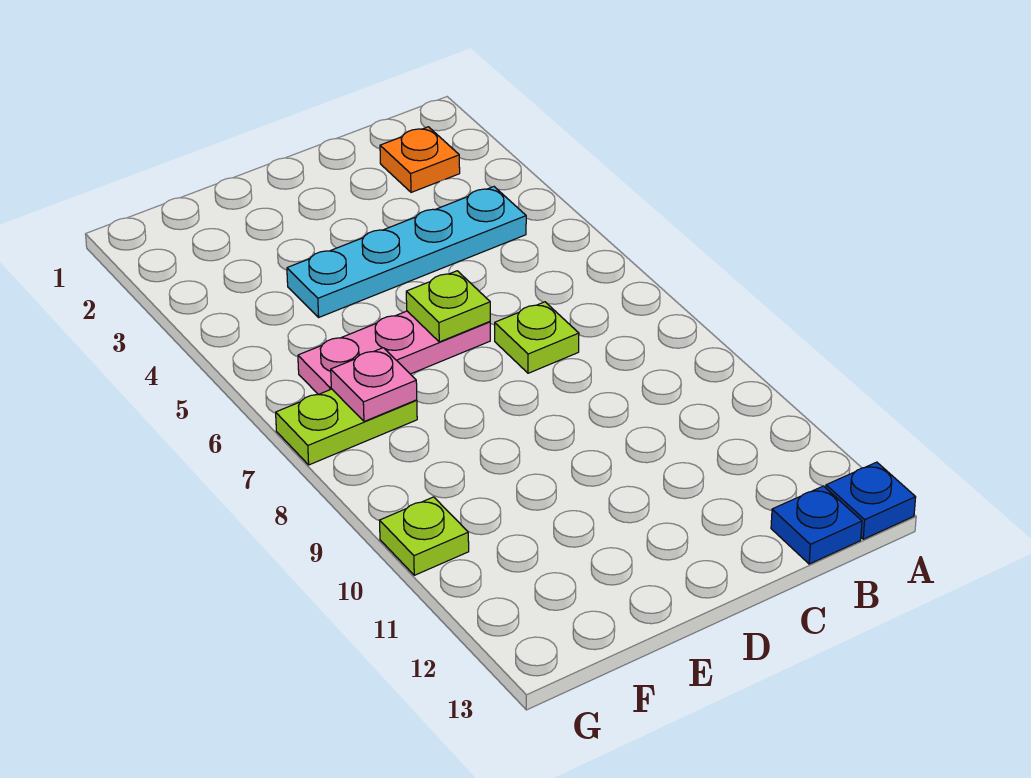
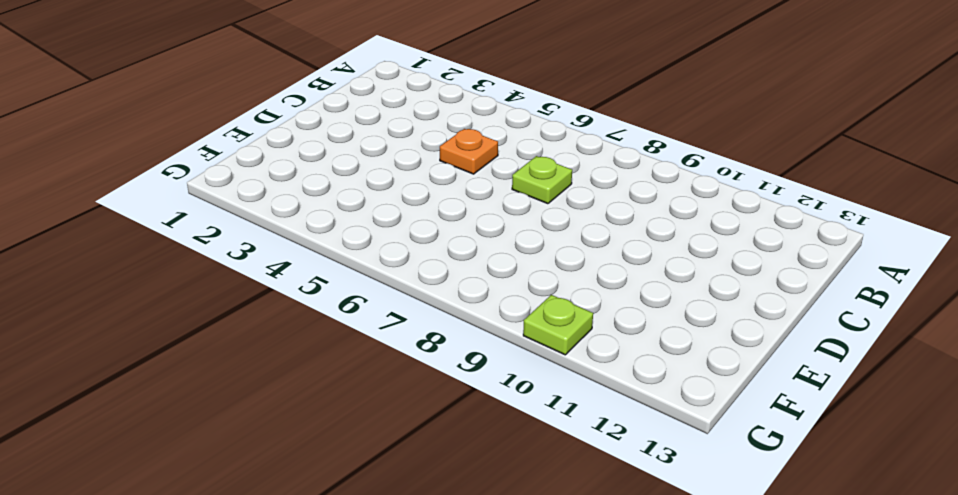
orange plate C5 level 1 -> orange plate B2 level 1
none -> blue plate A13 level 1
none -> cyan plate B4:E4 level 1

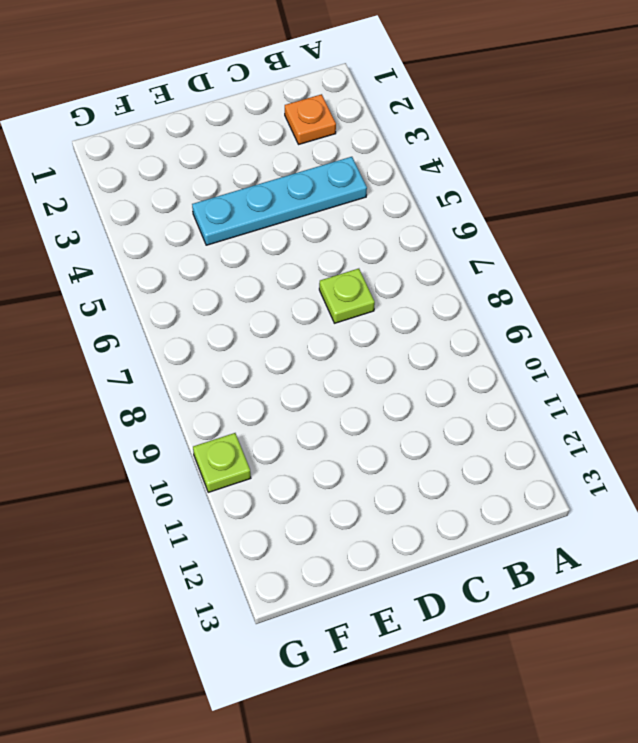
none -> blue plate A13 level 1
none -> blue plate B13 level 1

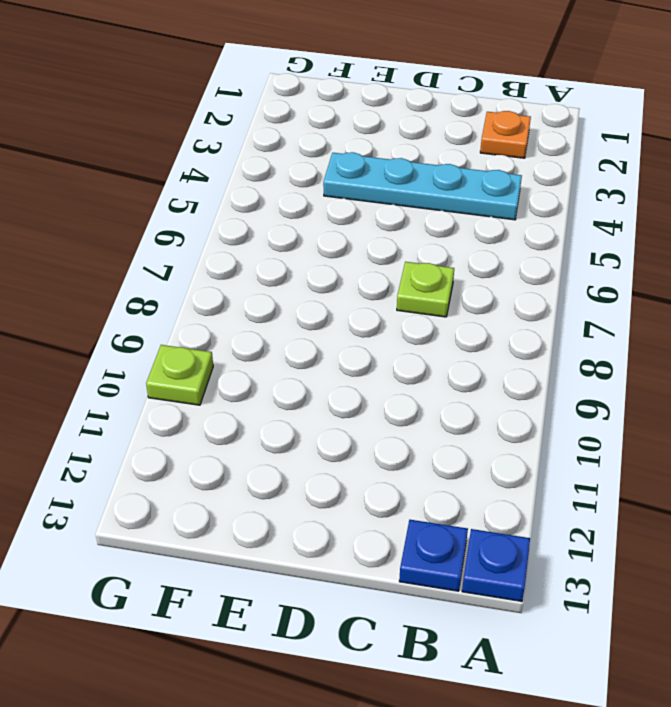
none -> pink plate D6:F6 level 1
none -> lime plate F7:G7 level 1

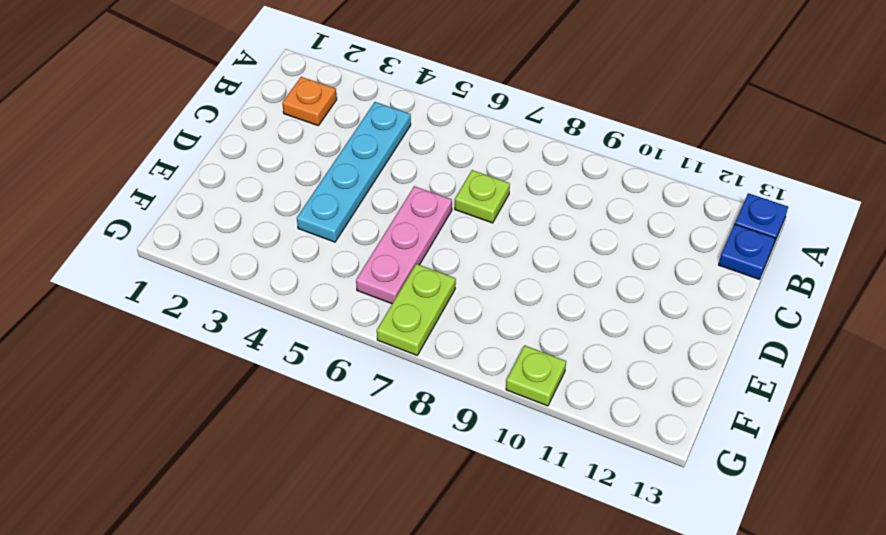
none -> lime plate D6 level 2
none -> pink plate F7 level 2

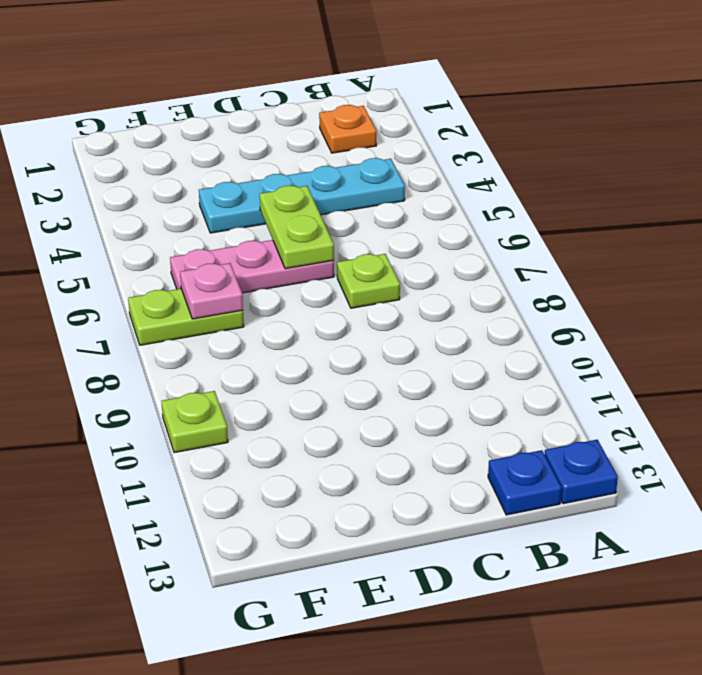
lime plate D5:D6 level 2 -> lime plate D6 level 2

